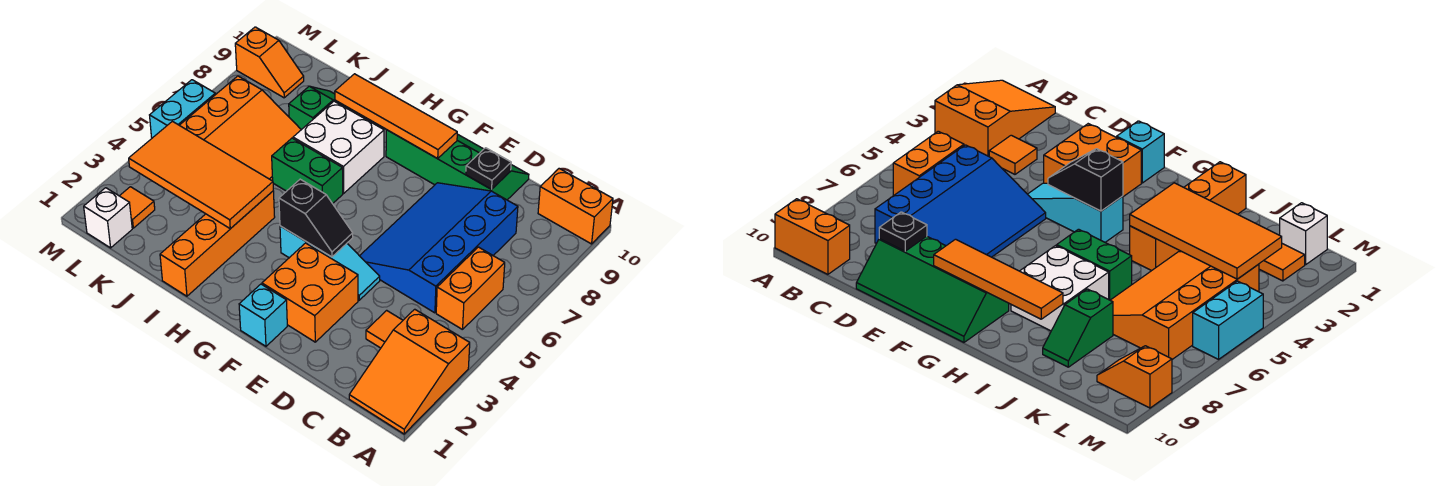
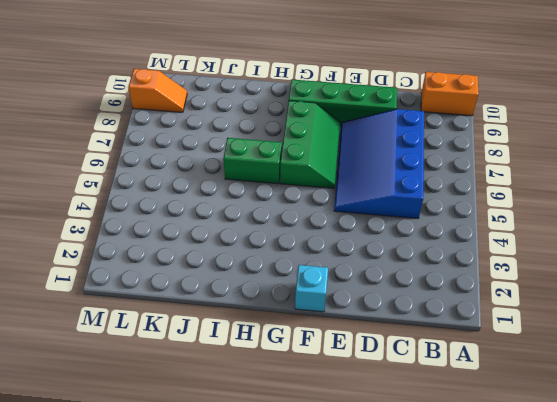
green slope F6:G8 level 1 top G -> none
none -> orange slope A1:B3 level 1 top 3
none -> orange brick B5:B6 level 1
none -> orange tile C3 level 1

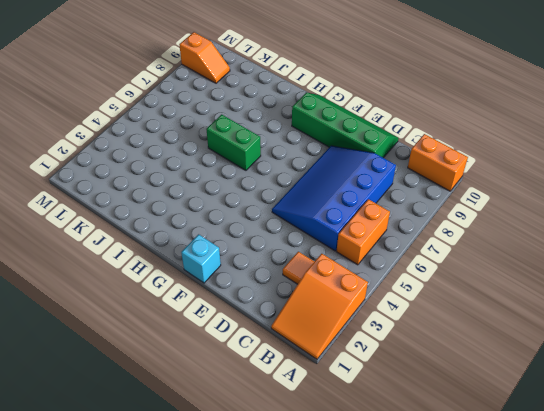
none -> orange brick E2:F3 level 1
none -> cyan slope E4:G4 level 1 top G
none -> white brick H7:I8 level 1

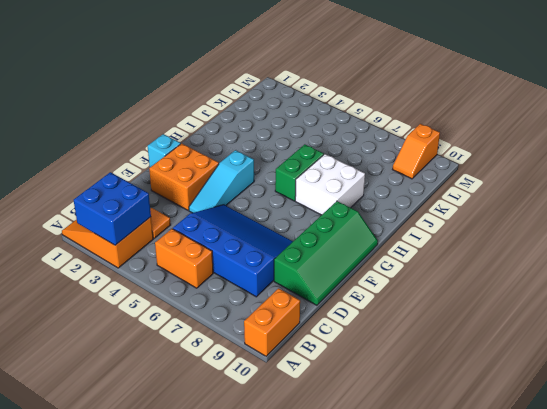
blue brick A2:B3 level 2 -> none
none -> orange brick I1:I4 level 1
none -> orange slope J4:L7 level 1 top L
none -> green slope J8:J9 level 1 top 8

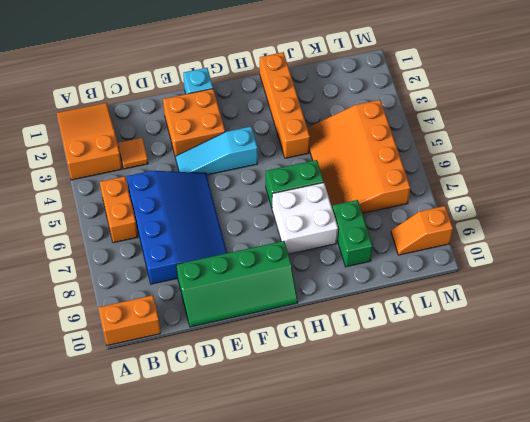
green brick J8:J9 level 1 -> green slope J8:J9 level 1 top 8
none -> white brick L1 level 1
none -> orange tile L2 level 1
none -> cyan brick M5:M6 level 1

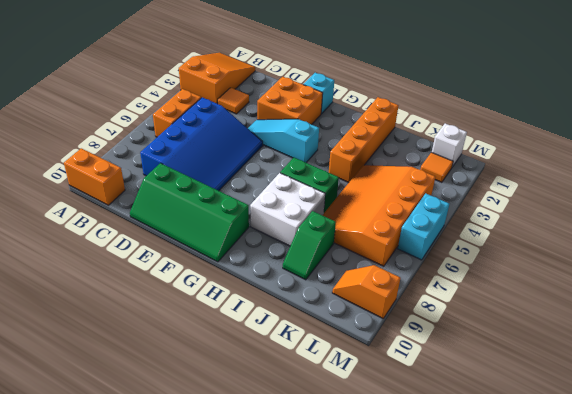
none -> black plate D9 level 2
none -> black slope F4:G4 level 2 top G
none -> orange tile F9:I9 level 2

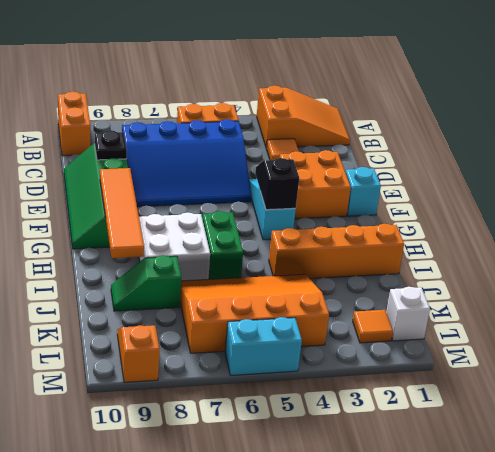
none -> orange tile I3:L4 level 2

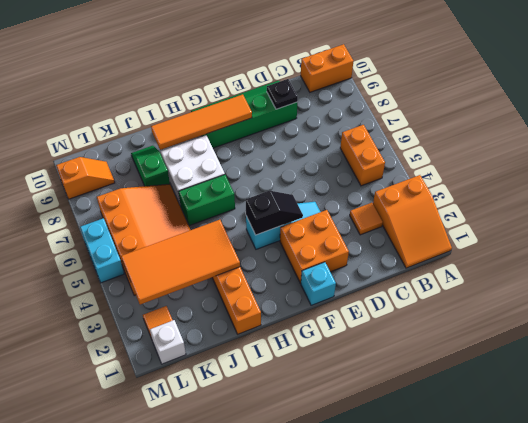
none -> blue slope C5:E8 level 1 top C

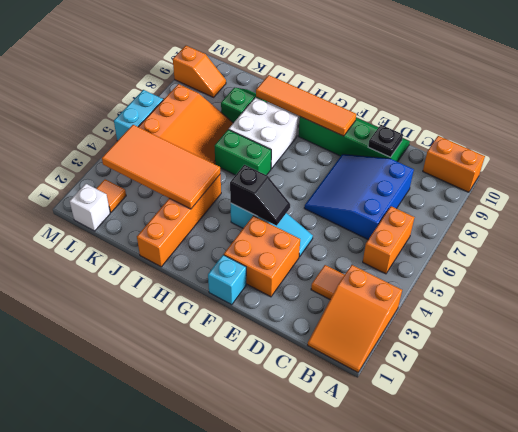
blue slope C6:E8 level 1 top C -> blue slope C5:E8 level 1 top C

